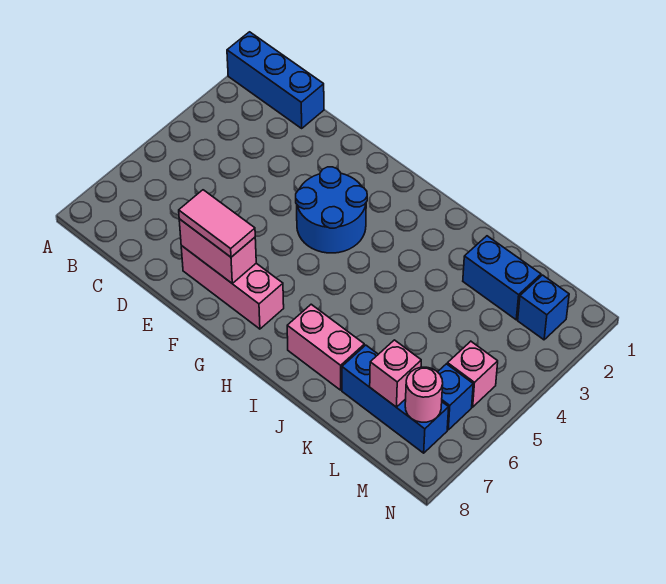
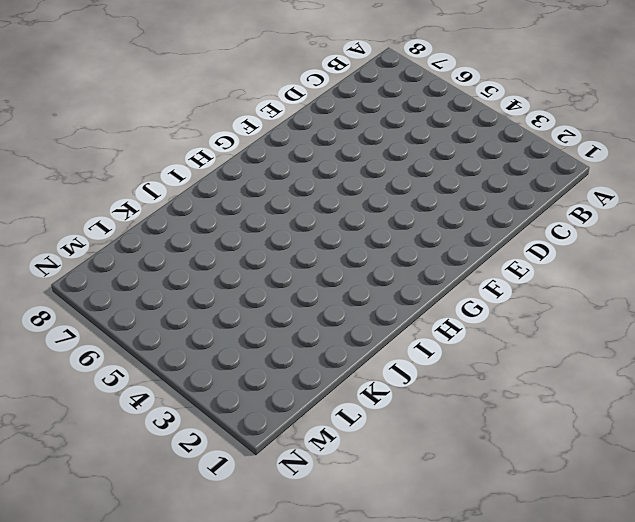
none -> blue brick A1:C1 level 1
none -> pink brick E7:G7 level 1
none -> blue round brick F3:G4 level 1

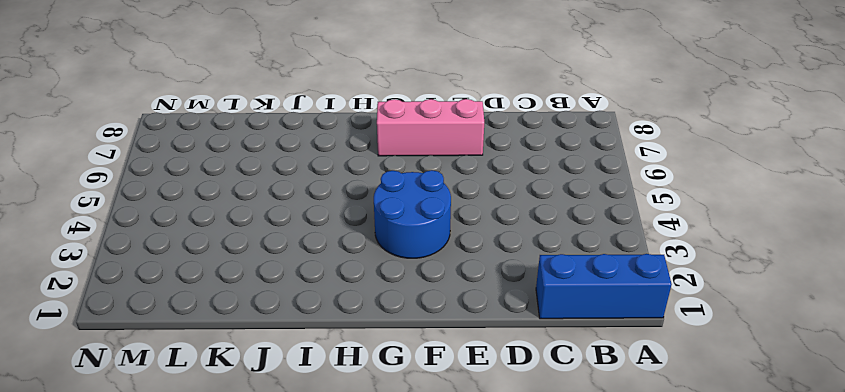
none -> pink brick I7:J7 level 1
none -> blue brick K2:L2 level 1
none -> blue brick K7:M7 level 1

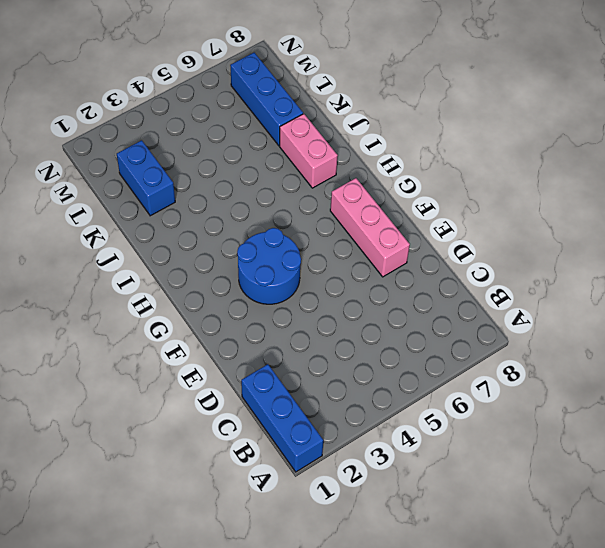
none -> blue brick M2 level 1
none -> pink brick M5 level 1
none -> blue brick M6 level 1

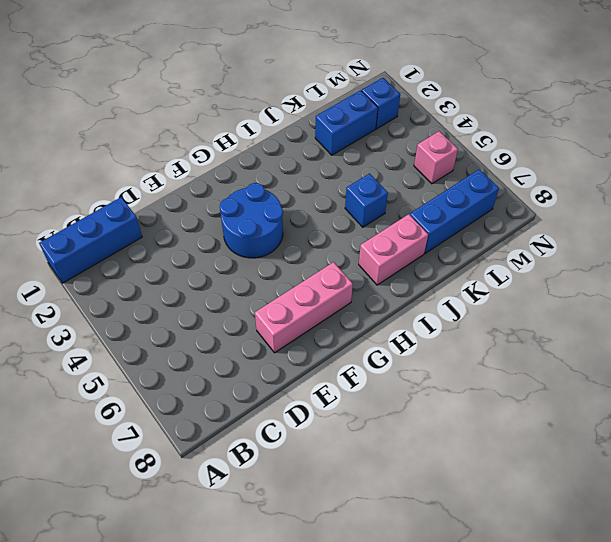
blue brick J5 level 1 -> blue brick M6 level 1
none -> pink brick E7:F7 level 2
none -> pink brick L7 level 2
none -> pink round brick M7 level 2

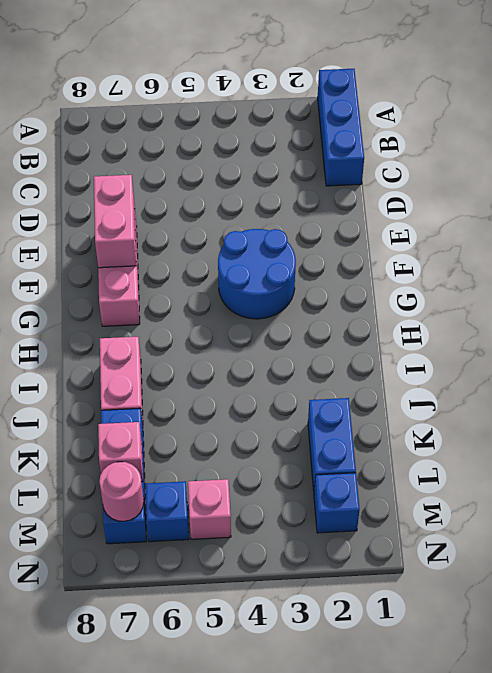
none -> pink tile E7:F7 level 3

